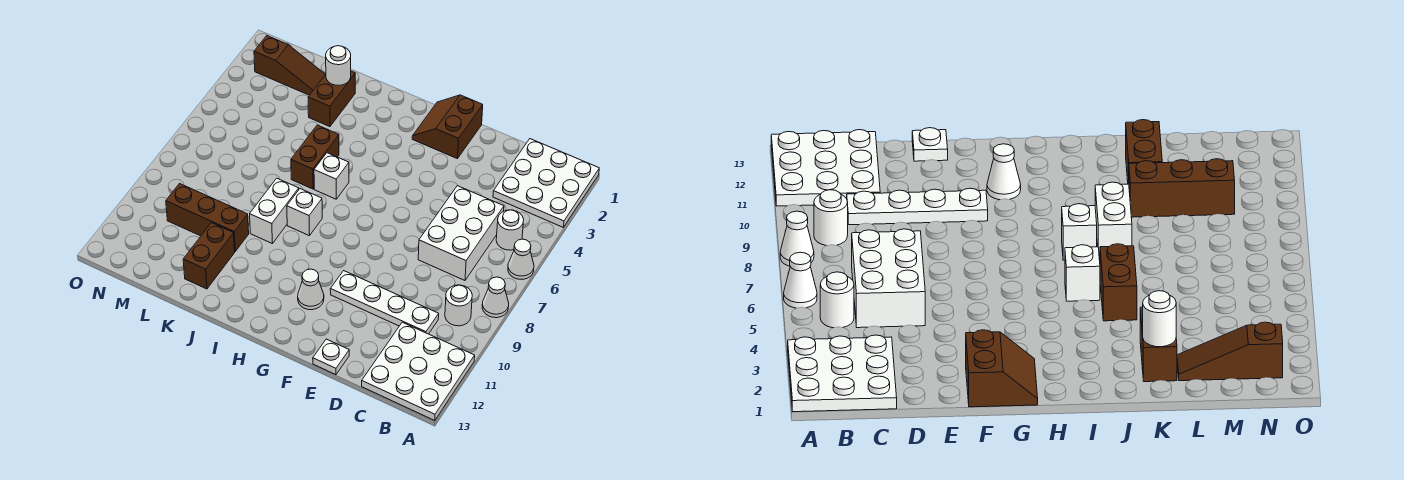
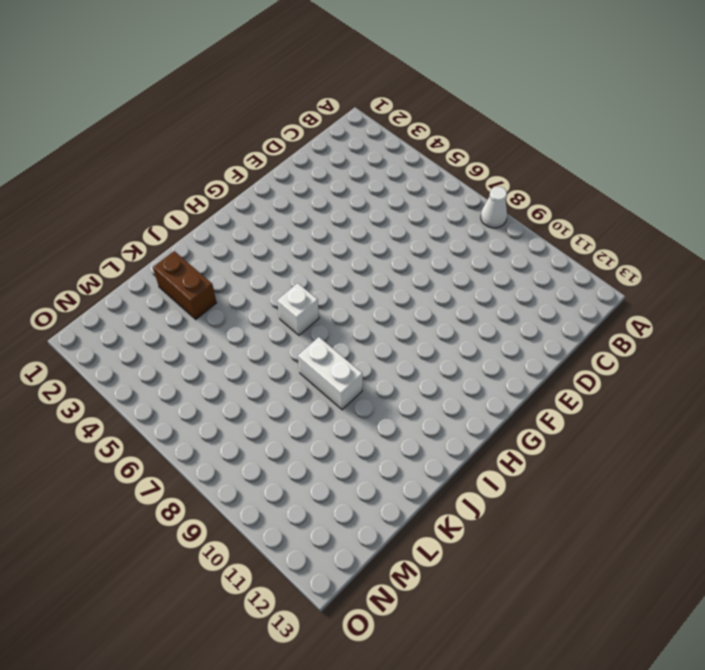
none -> white plate A1:C3 level 1
none -> white cone A6 level 1
none -> white plate A11:C13 level 1

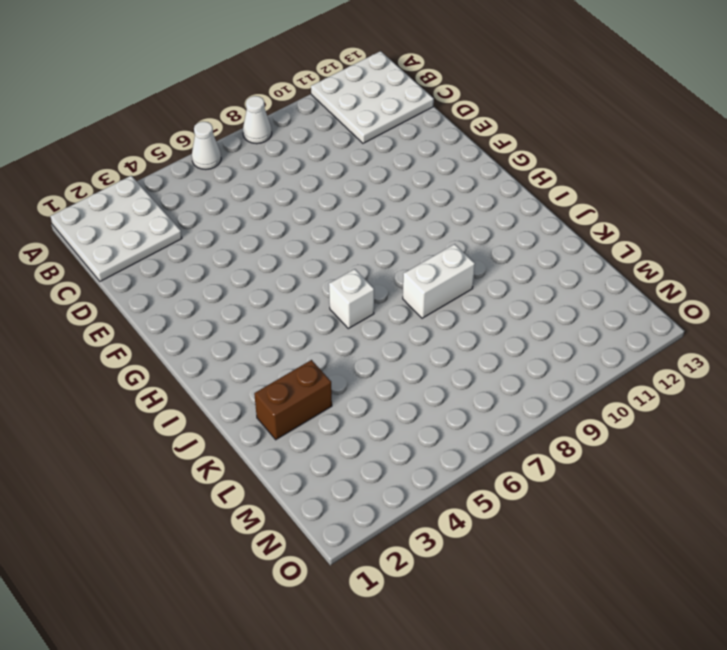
none -> white round brick B5 level 1
none -> white round brick B9 level 1
none -> white brick C5:D7 level 1

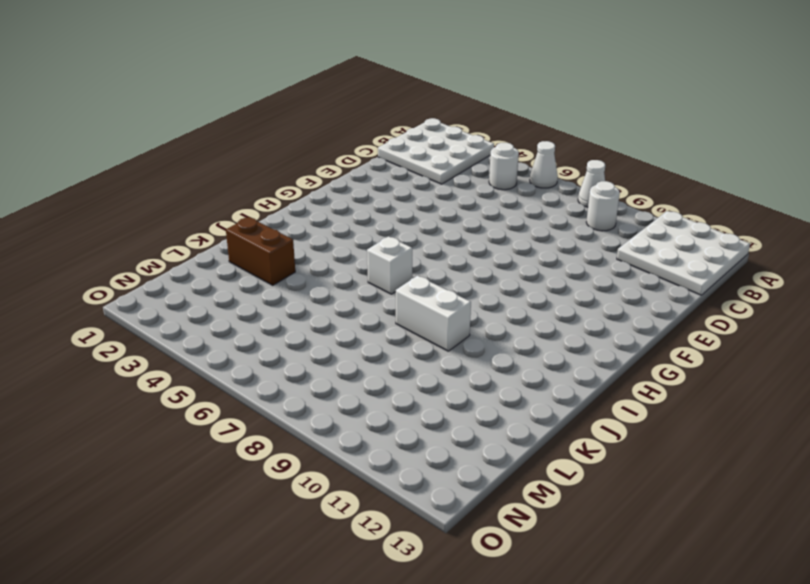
none -> white brick C5:D7 level 1
none -> white plate C10:F10 level 1
none -> white plate E13 level 1

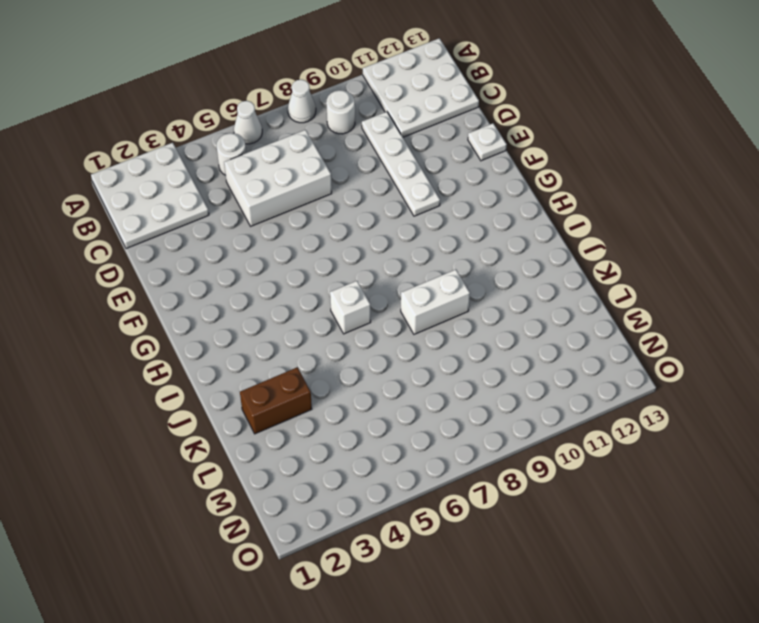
none -> brown slope F1:G2 level 1 top F
none -> white cone G11 level 1
none -> white brick I8 level 1

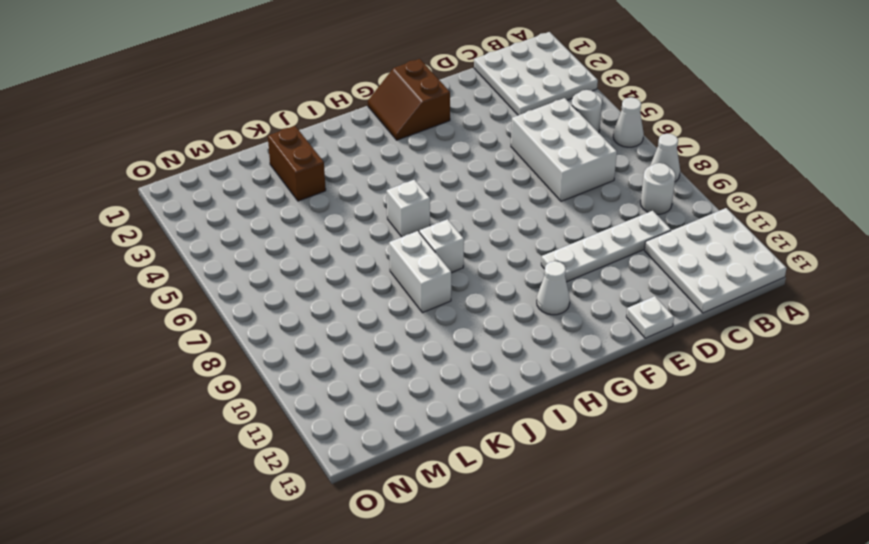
none -> brown brick J5:J6 level 1
none -> brown brick K10:M10 level 1
none -> brown brick K11:K12 level 1

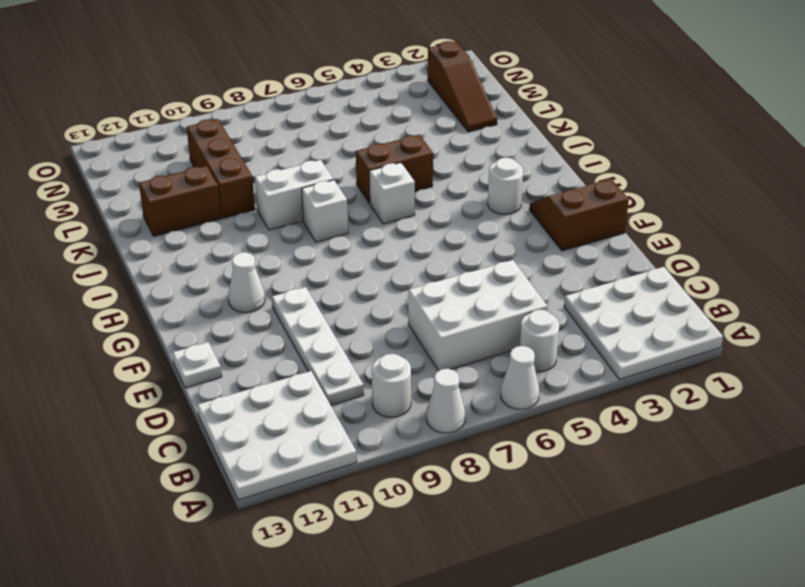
white round brick H3 level 1 -> white round brick K2 level 2
none -> brown brick K2:K3 level 1

